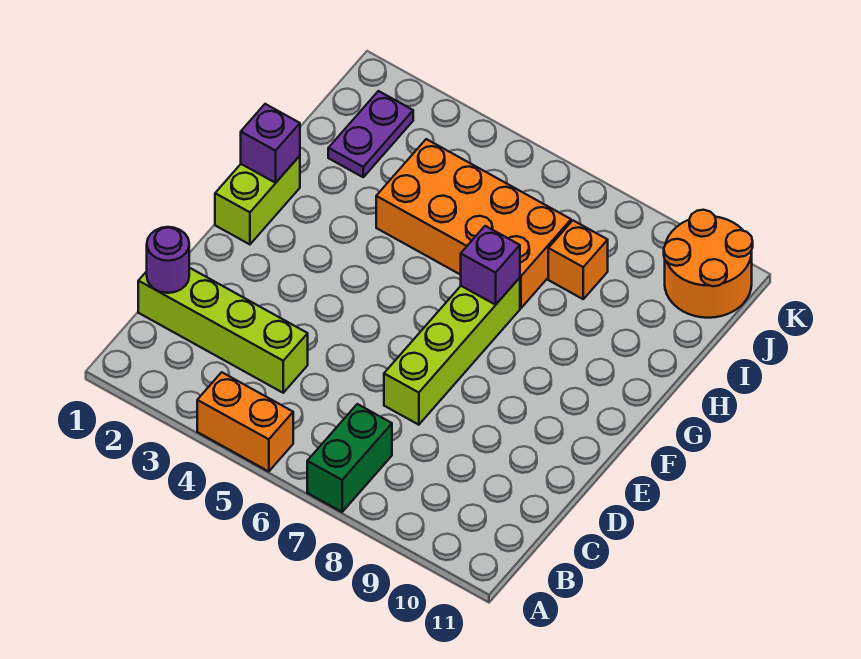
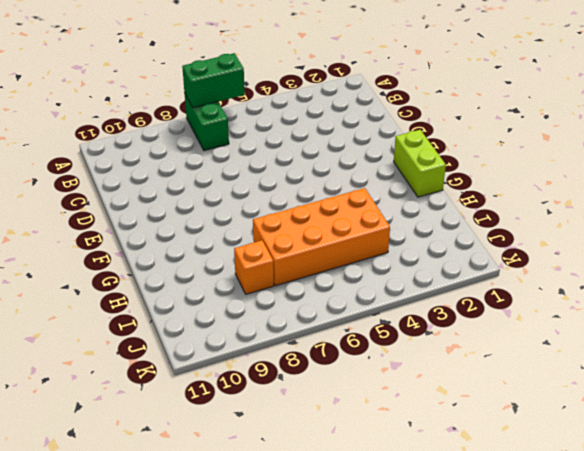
green brick A6:A7 level 2 -> none
none -> orange brick A4:A5 level 1
none -> lime brick C1:C4 level 1
none -> lime brick D7:G7 level 1

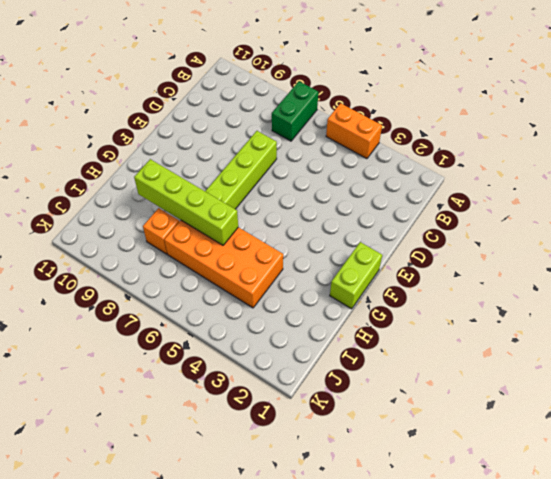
lime brick H6:H9 level 2 -> lime brick C1:C4 level 1
none -> purple plate I2:J2 level 1
none -> orange round brick J10:K11 level 1
none -> purple round brick C1 level 2

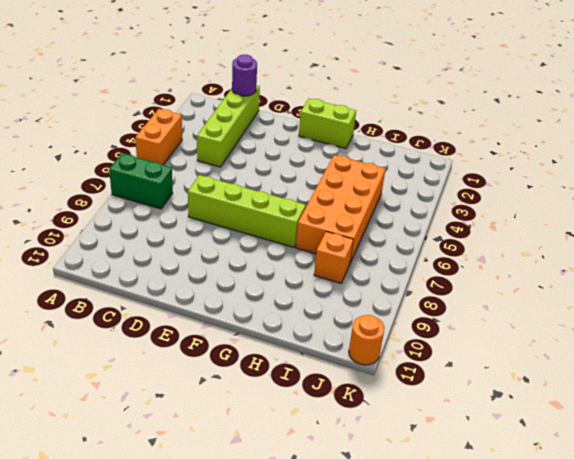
orange round brick K11 level 1 -> orange round brick J10:K11 level 1
none -> purple plate I2:J2 level 1
none -> purple brick G1 level 2
none -> purple brick G7 level 2

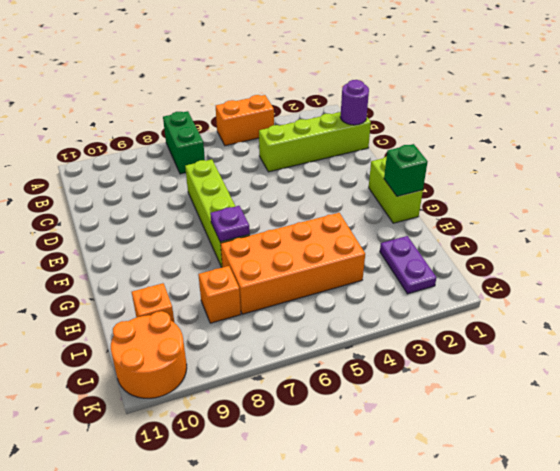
green brick G1 level 2 -> purple brick G1 level 2
purple plate G7 level 2 -> purple brick G7 level 2
orange brick I10 level 1 -> none

